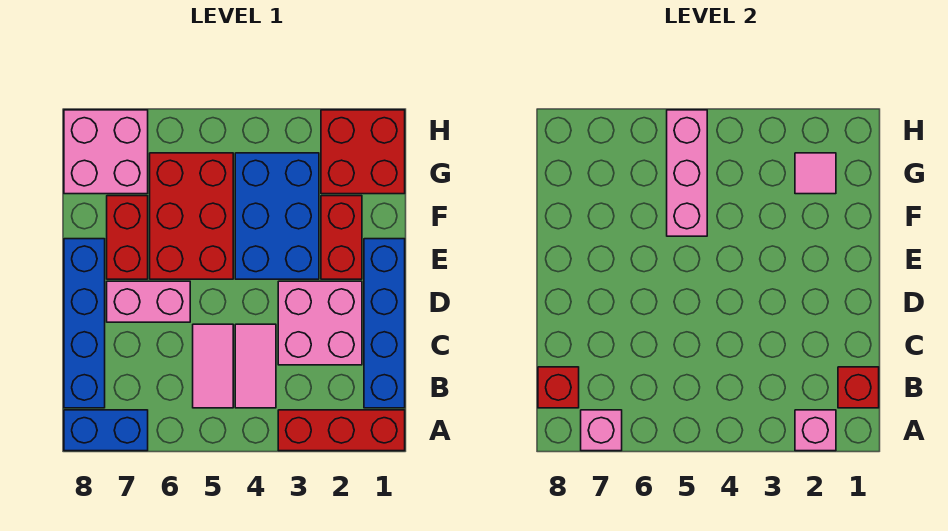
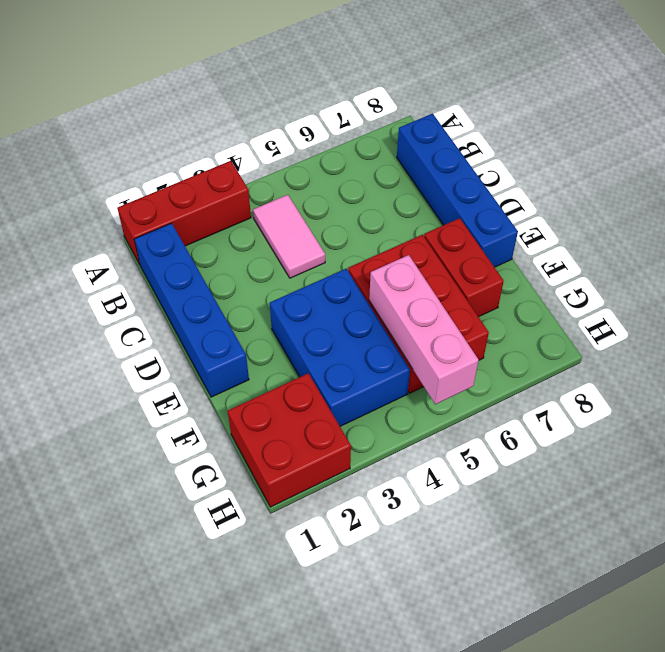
none -> blue brick A7:A8 level 1
none -> pink tile B5:C5 level 1
none -> pink brick C2:D3 level 1

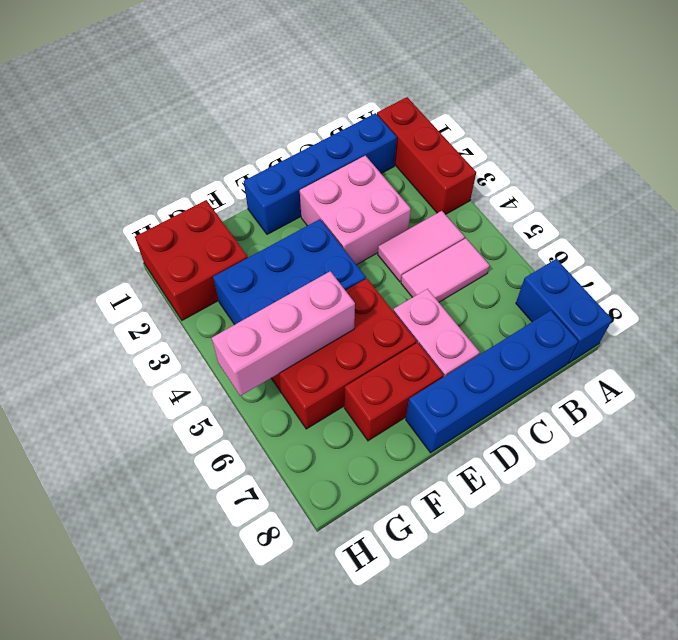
none -> red brick E2:F2 level 1
none -> pink brick G7:H8 level 1
none -> pink brick A2 level 2

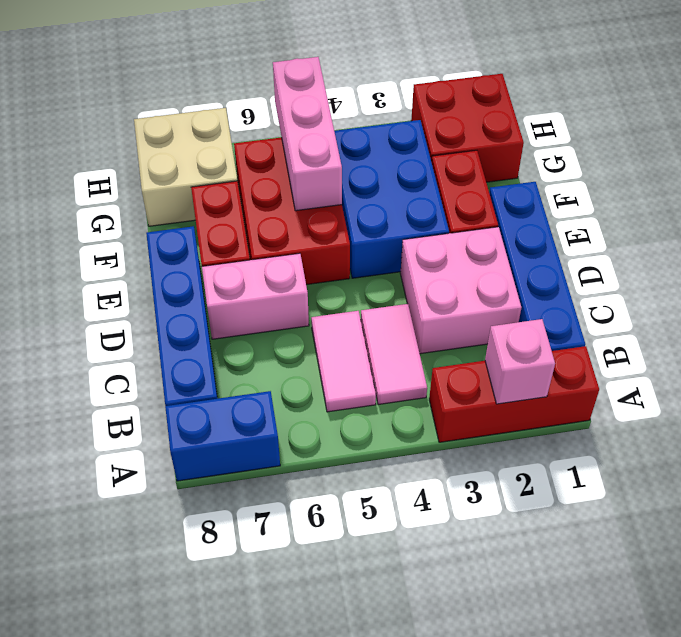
tan brick G7:H8 level 1 -> pink brick G7:H8 level 1
none -> pink brick A7 level 2
none -> red brick B1 level 2
none -> red brick B8 level 2

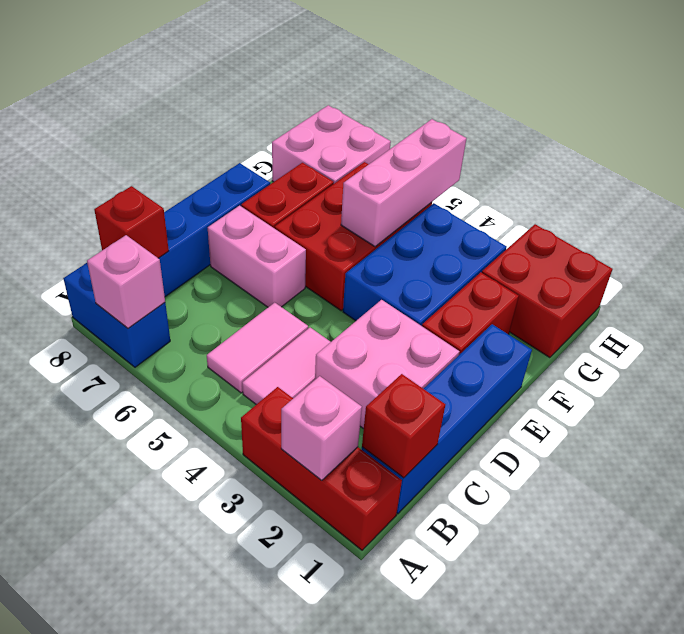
none -> pink tile G2 level 2

